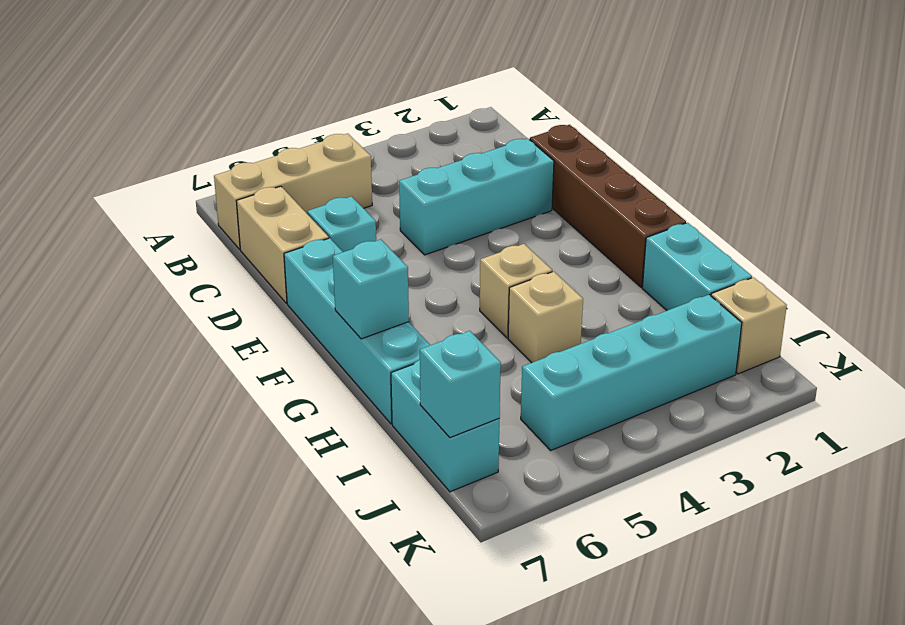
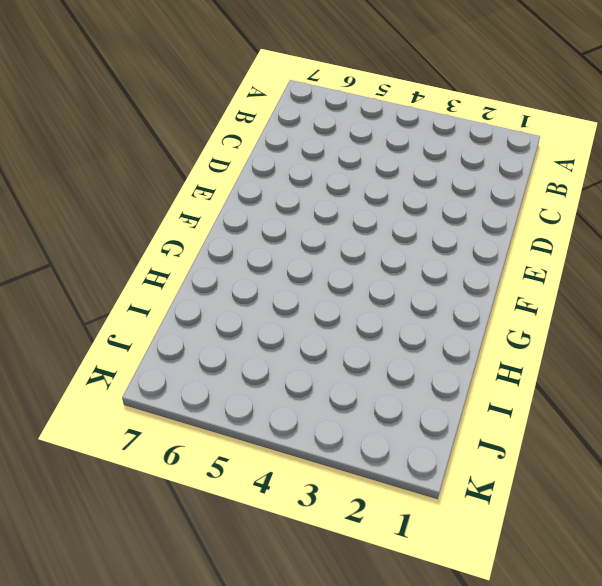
none -> tan brick B5:B7 level 1
none -> tan brick C7:D7 level 1
none -> brown brick D1:G1 level 1

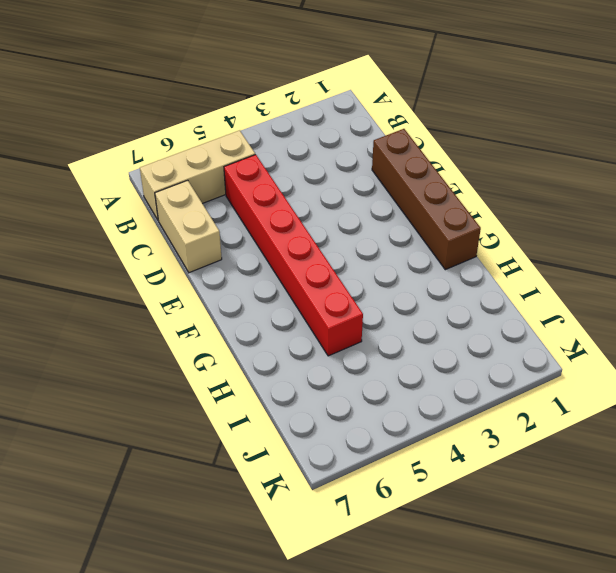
red brick C5:H5 level 1 -> none
none -> cyan brick D2:D4 level 1
none -> cyan brick D6 level 1
none -> cyan brick E7:H7 level 1

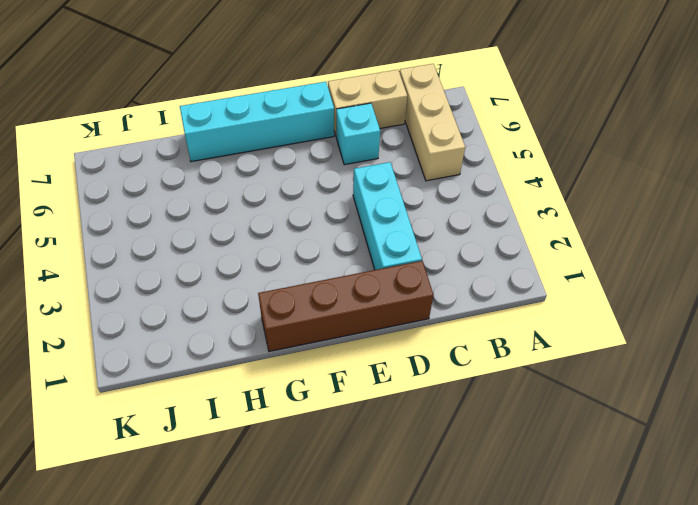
none -> tan brick G4 level 1
none -> cyan brick H1:I1 level 1
none -> tan brick H4 level 1

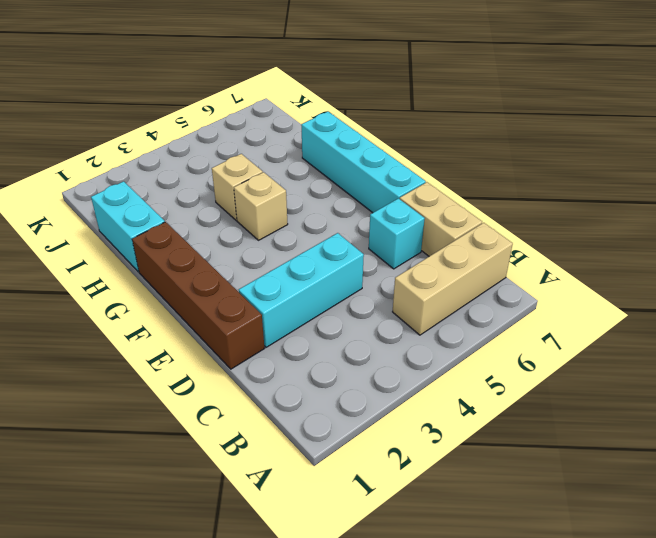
none -> cyan brick I7:J7 level 1
none -> tan brick J1 level 1
none -> cyan brick J2:J5 level 1

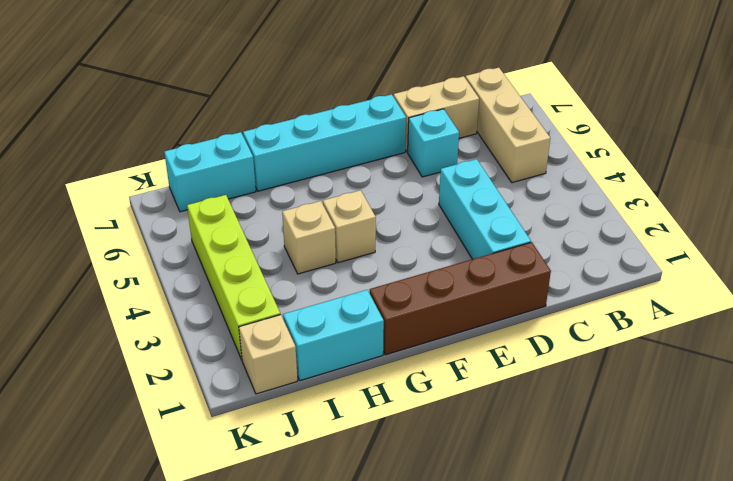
lime brick J2:J5 level 1 -> cyan brick J2:J5 level 1
none -> cyan brick G7 level 2
none -> cyan brick J7 level 2

